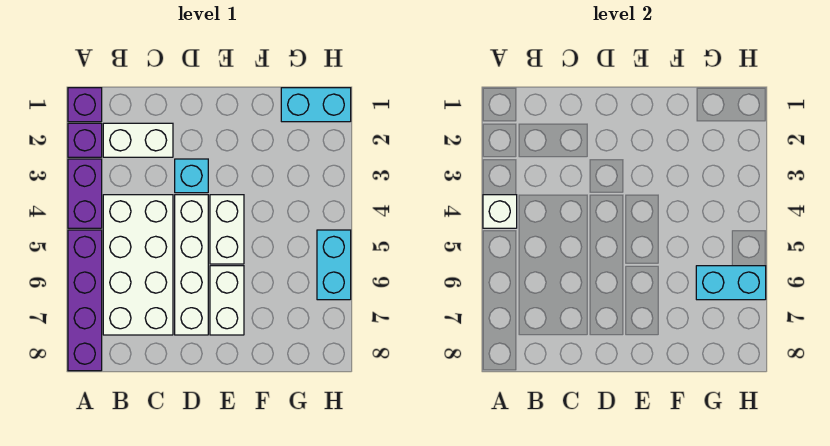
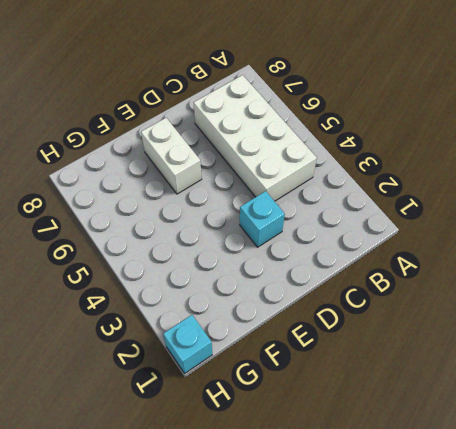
cyan brick H1 level 1 -> cyan brick G1:H1 level 1
none -> purple brick A1 level 1
none -> purple brick A2 level 1
none -> purple brick A3:A4 level 1

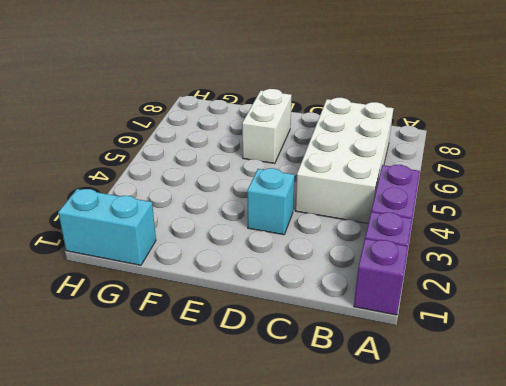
none -> purple brick A5:A8 level 1
none -> white brick B2:C2 level 1
none -> white brick D4:D7 level 1

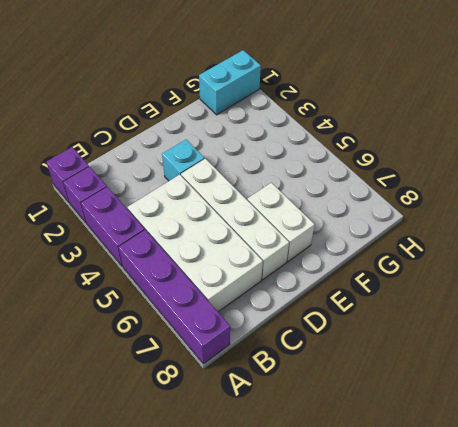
none -> white brick B2:C2 level 1
none -> white brick E4:E5 level 1
none -> cyan brick H5:H6 level 1

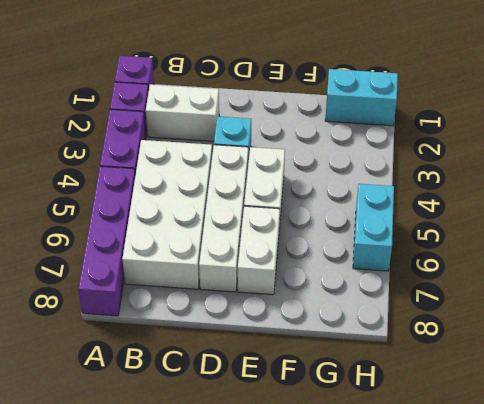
none -> white brick A4 level 2
none -> cyan brick G6:H6 level 2

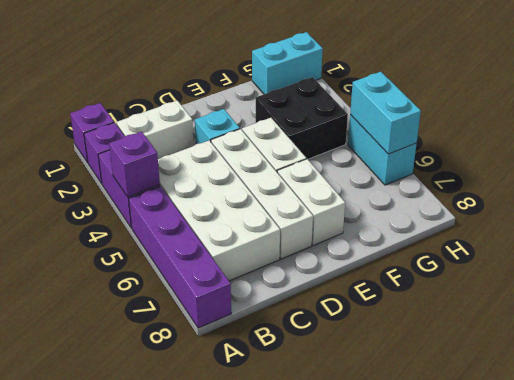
purple brick A4 level 2 -> white brick A4 level 2
black brick F3:G4 level 1 -> none
cyan brick H5:H6 level 2 -> cyan brick G6:H6 level 2

